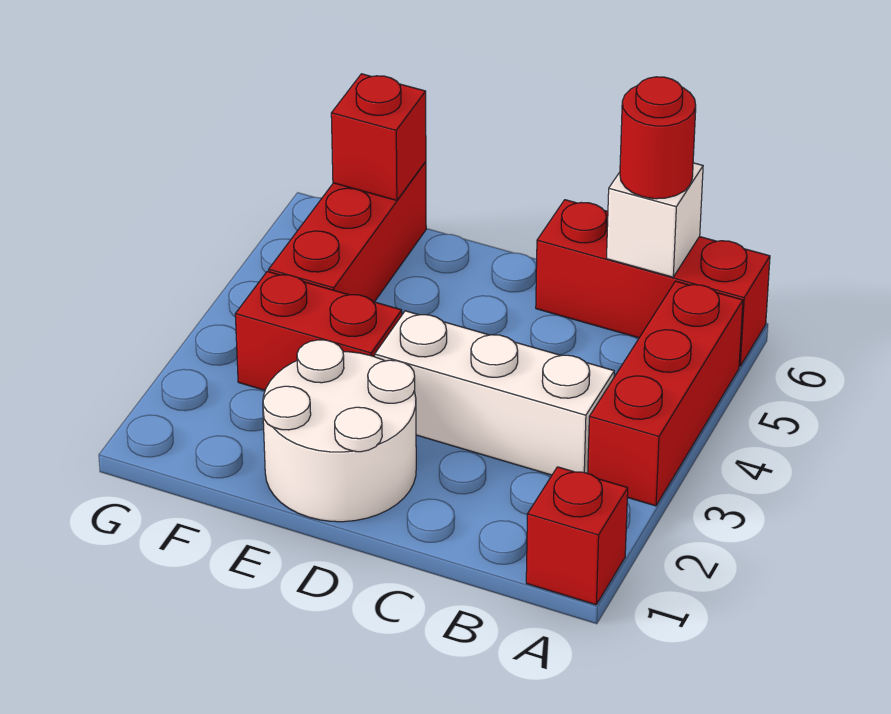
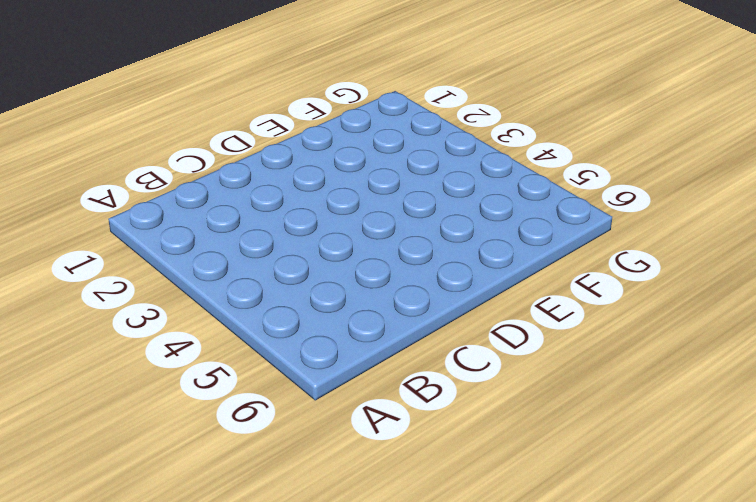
none -> red brick A1 level 1
none -> red brick A3:A5 level 1

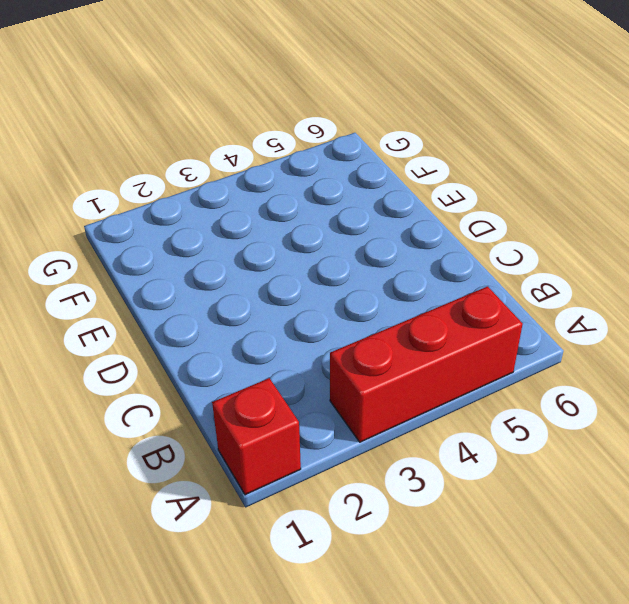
none -> red brick A6:C6 level 1
none -> white brick B3:D3 level 1

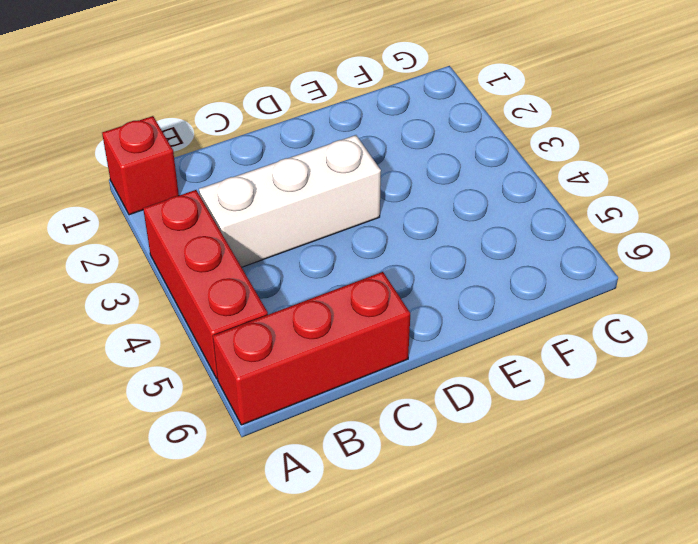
none -> white round brick D1:E2 level 1
none -> red brick E3:F3 level 1

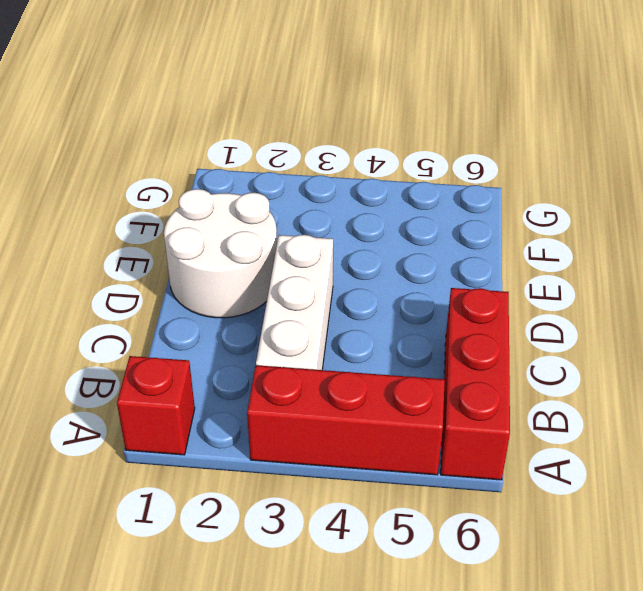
none -> red brick E3:F3 level 1
none -> red brick F4:F6 level 1

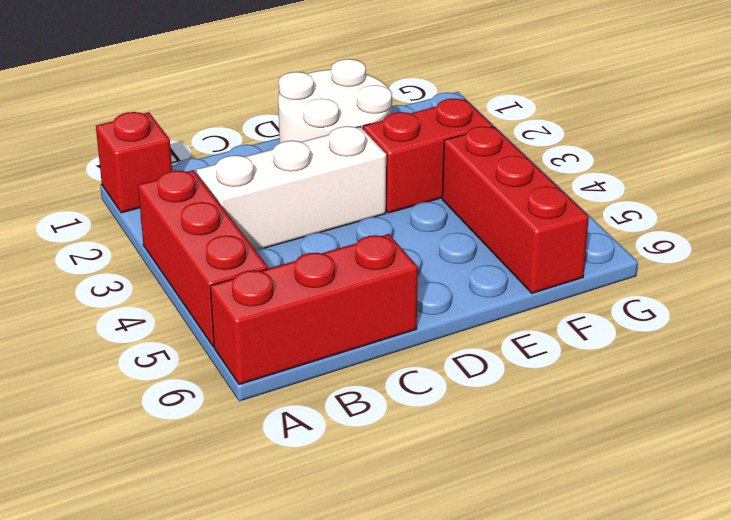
none -> white brick B6 level 2
none -> red brick F6 level 2

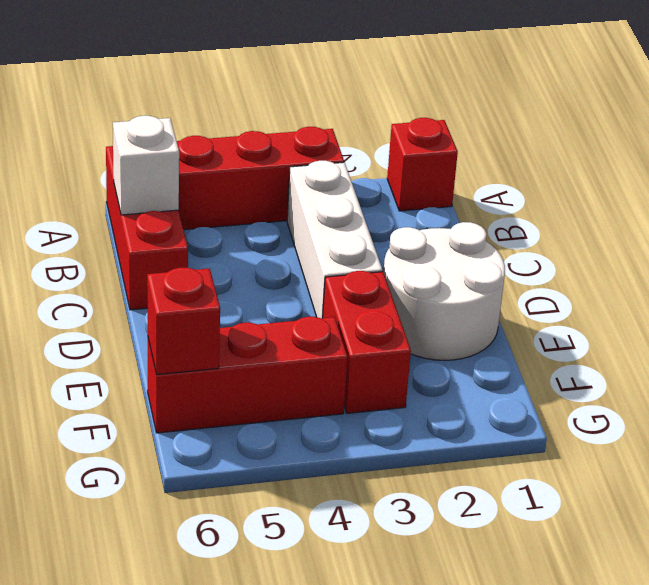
none -> red round brick B6 level 3

